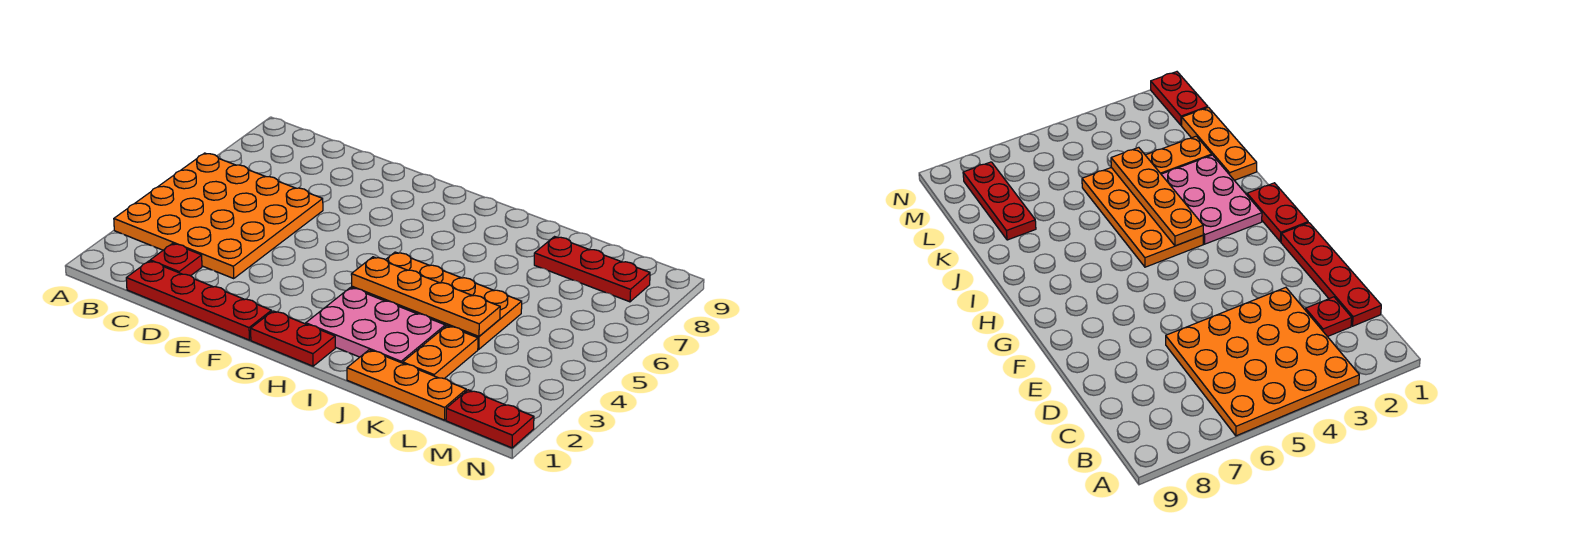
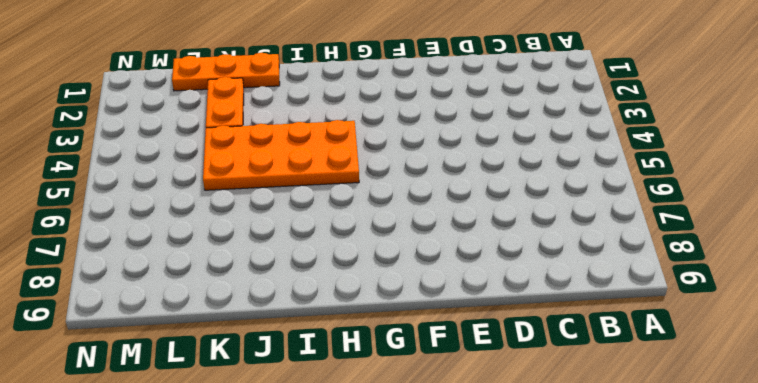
none -> orange plate A3:D6 level 1
none -> red plate C1:F1 level 1

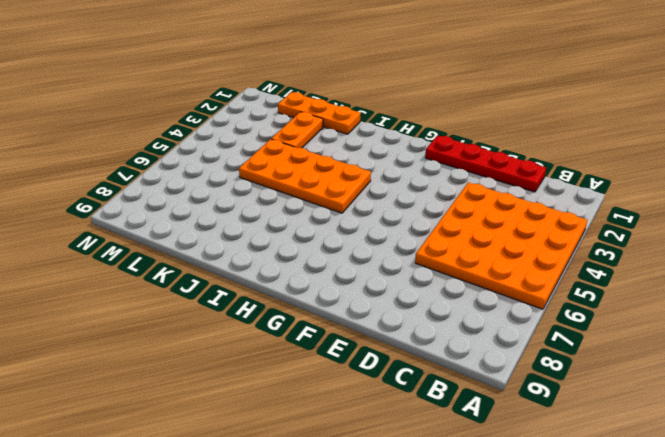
none -> red plate C2 level 1
none -> red plate G1:H1 level 1

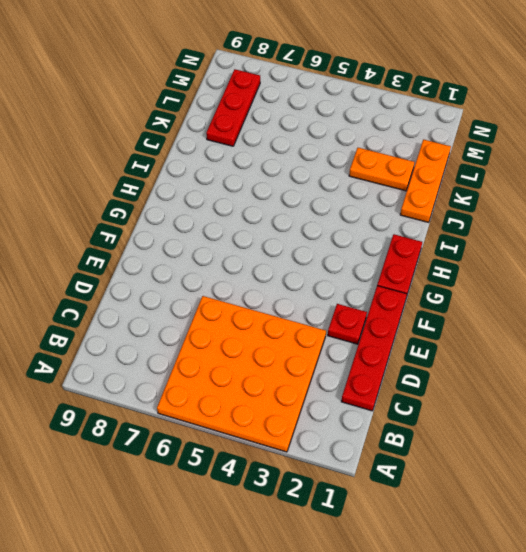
red plate E2 level 1 -> red plate C2 level 1
none -> pink plate H2:J3 level 1
none -> orange plate H4:K5 level 1

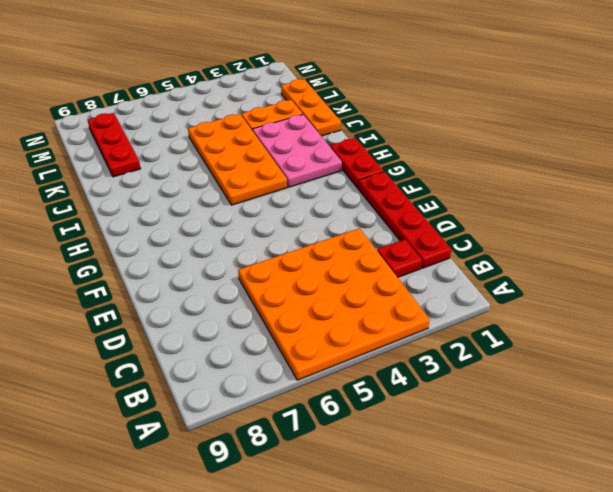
none -> red plate M1:N1 level 1
none -> orange plate H4:K4 level 2

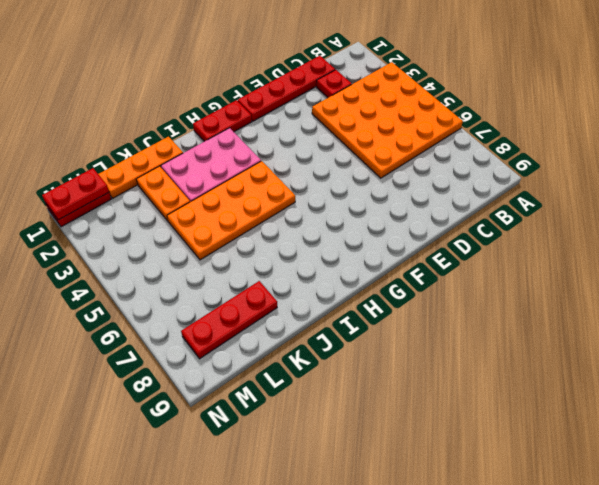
red plate M1:N1 level 2 -> none
none -> orange plate H4:K4 level 2

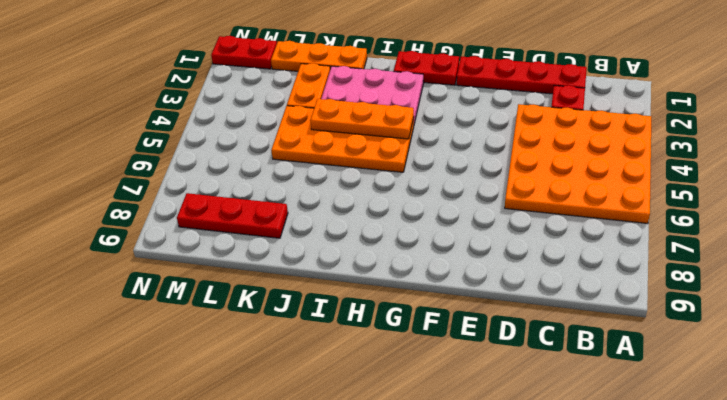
orange plate H4:J4 level 2 -> orange plate H4:K4 level 2

